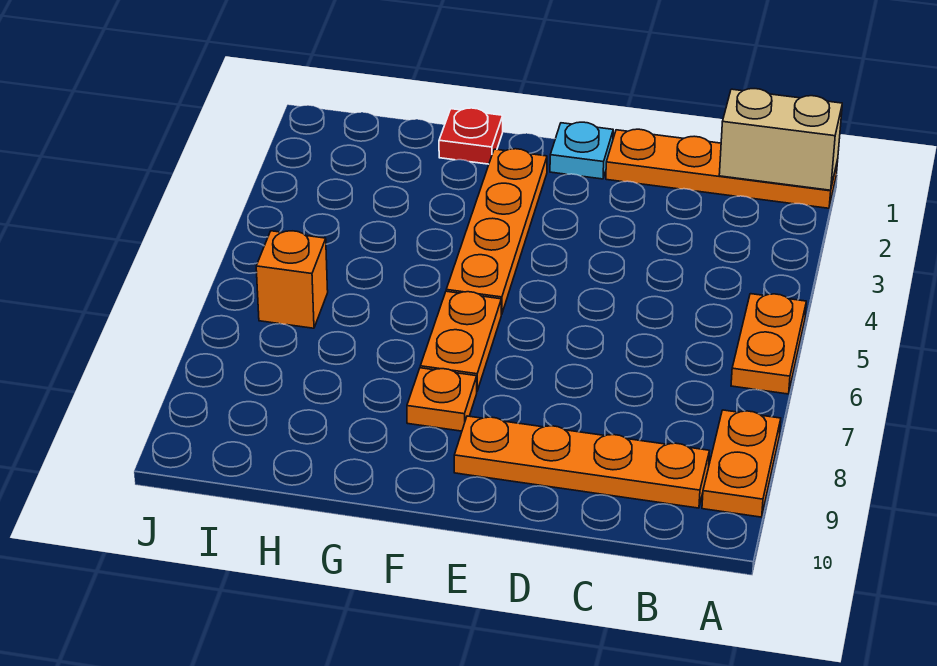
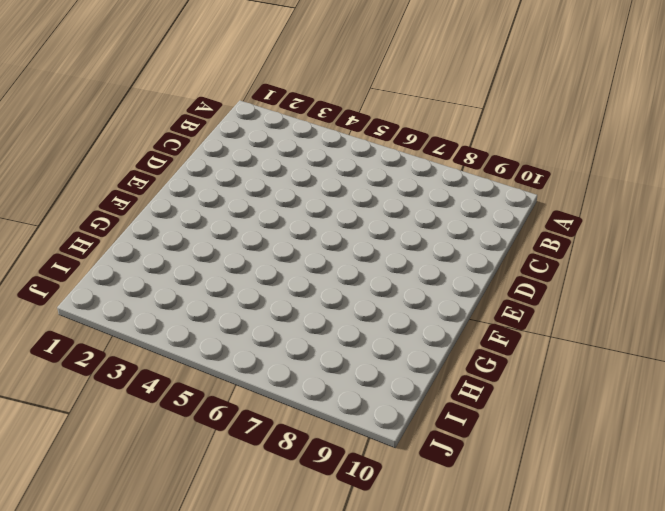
none -> orange plate A1:D1 level 1
none -> orange plate A5:A6 level 1

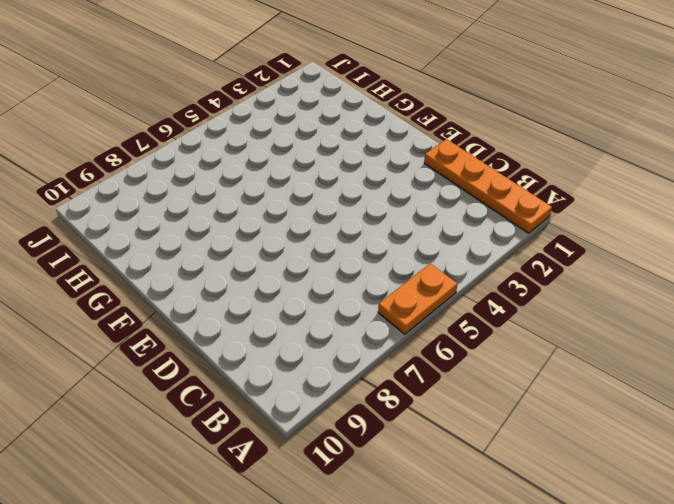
none -> orange plate A8:A9 level 1
none -> orange plate B9:E9 level 1

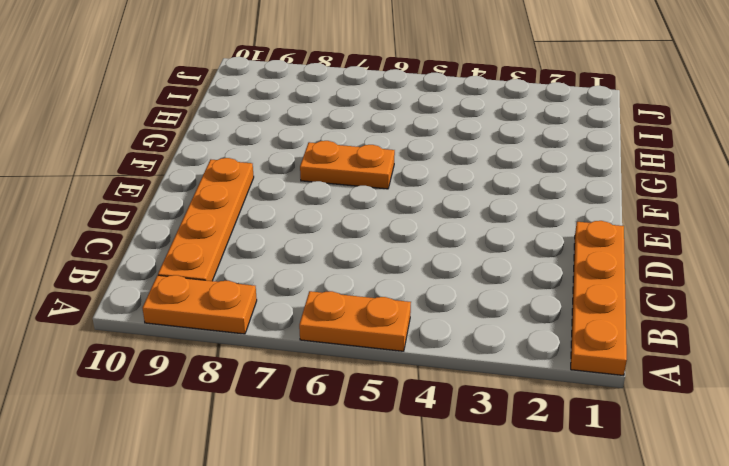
none -> cyan plate E1 level 1
none -> orange plate F2:F5 level 1

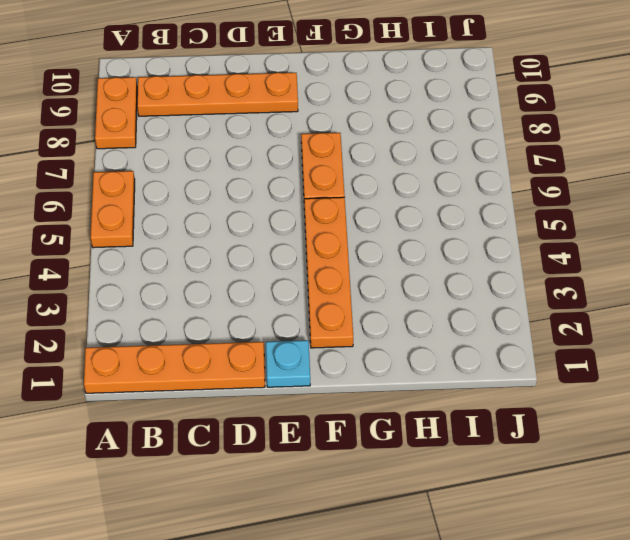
none -> orange plate F8 level 1
none -> red plate G1 level 1

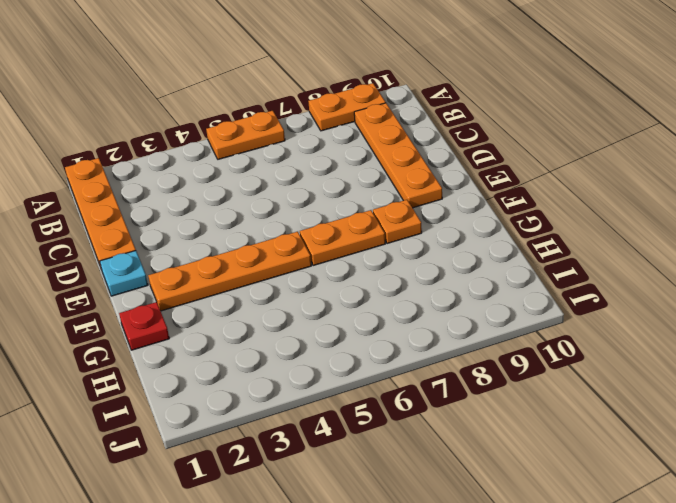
none -> orange brick I6 level 1
none -> tan brick A1:B1 level 2

